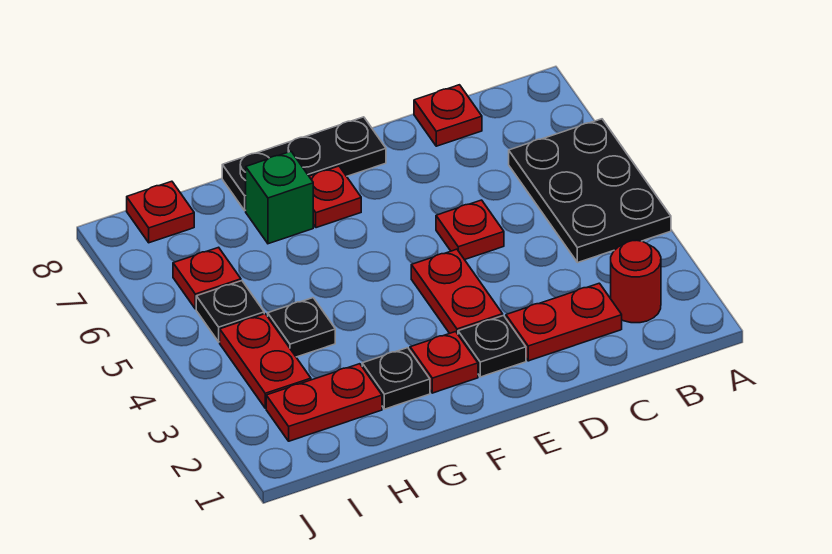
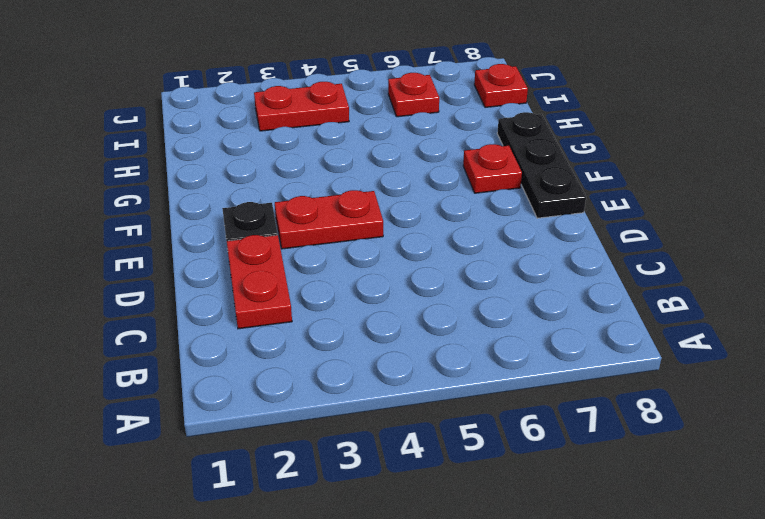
none -> black plate A4:B6 level 1
none -> red round brick B2 level 1
none -> red plate C8 level 1

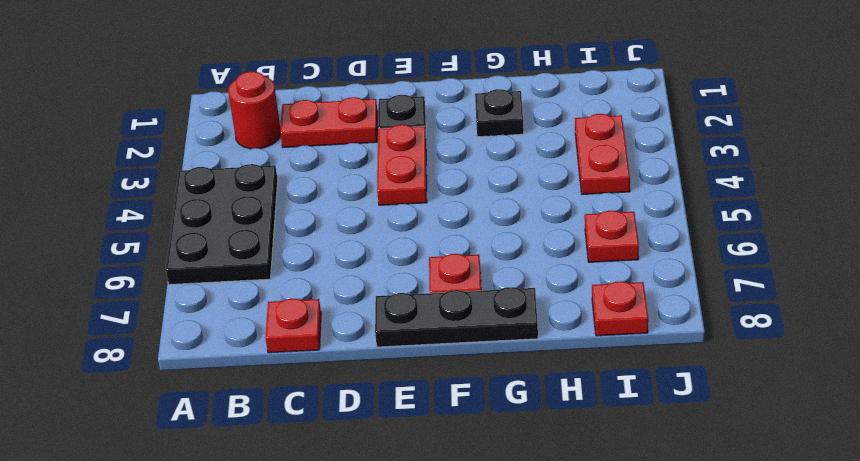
none -> red plate D5 level 1
none -> red plate F2 level 1
none -> green brick G7 level 1

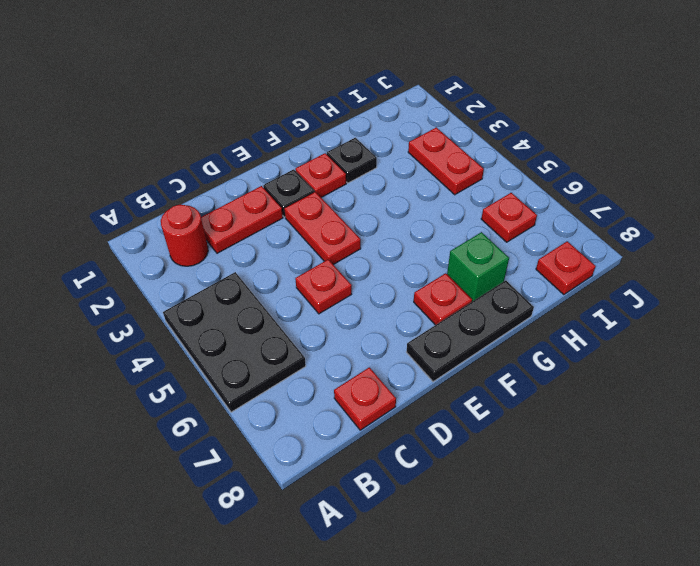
none -> red plate H2:I2 level 1
none -> black plate H4 level 1
none -> black plate I5 level 1

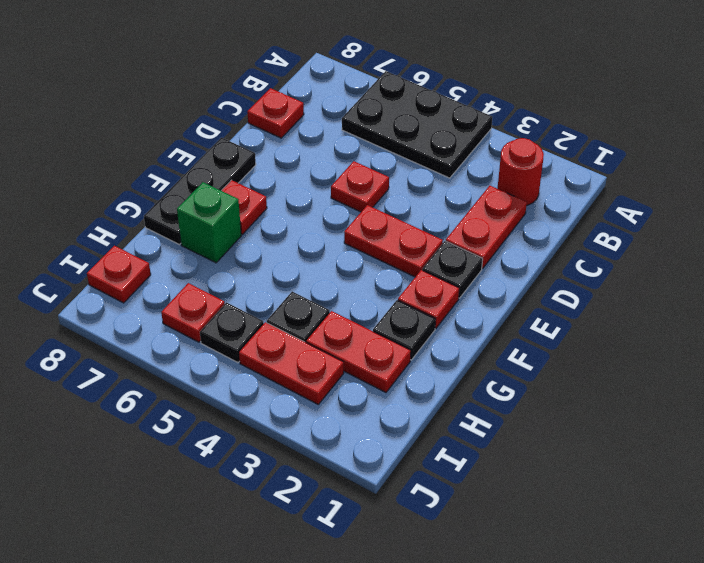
red plate H2:H3 level 1 -> red plate H2:I2 level 1

